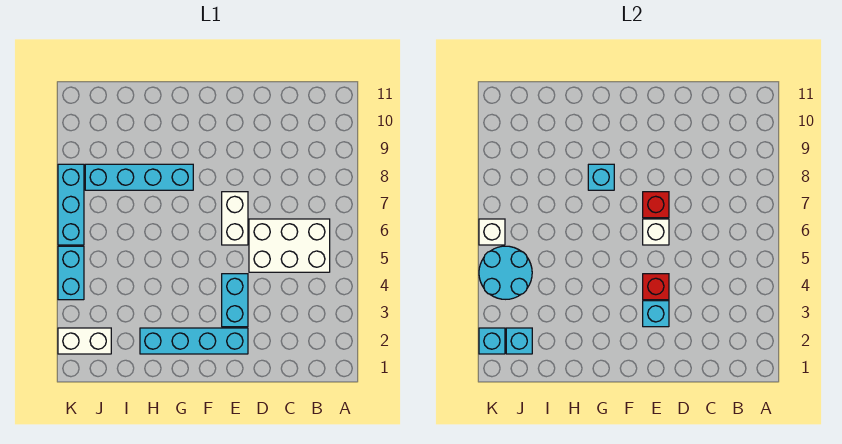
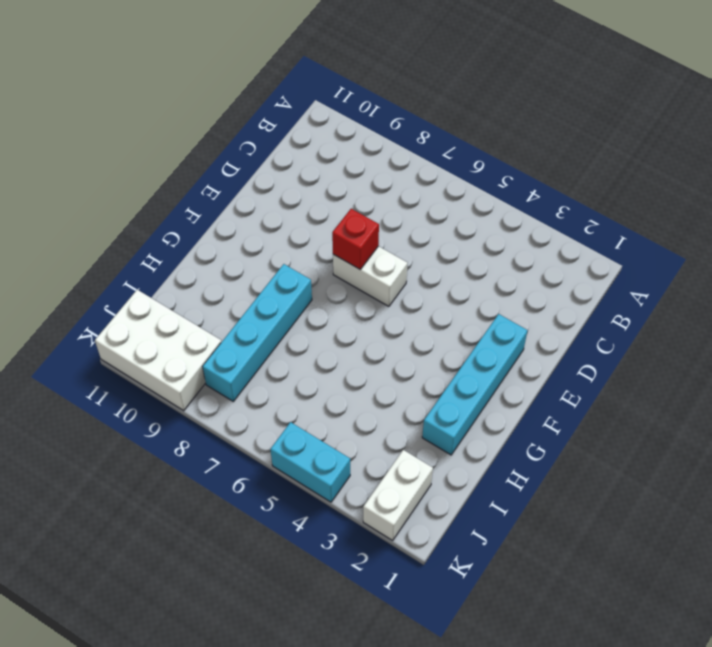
white brick J9:K11 level 1 -> white brick B5:D6 level 1
none -> cyan brick E3:E4 level 1
none -> cyan brick K6:K8 level 1
none -> cyan brick E3 level 2

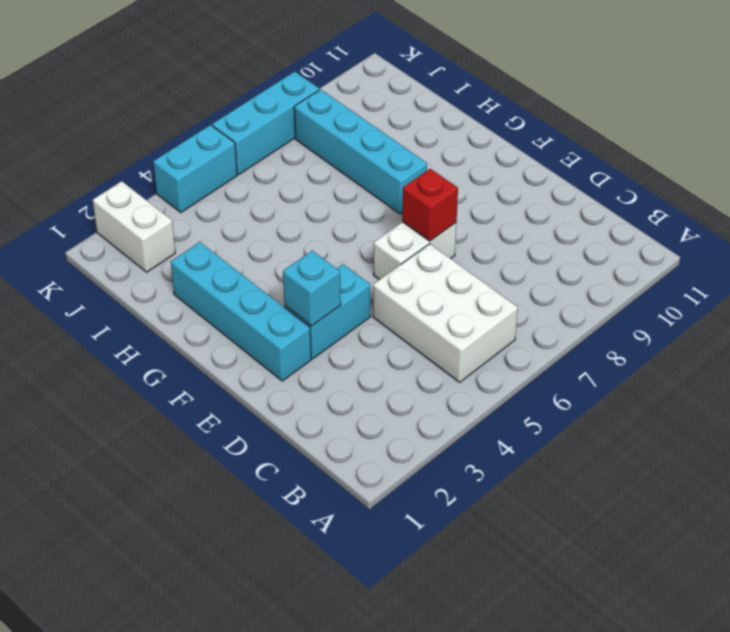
none -> red brick E4 level 2
none -> white brick E6 level 2
none -> cyan brick G8 level 2

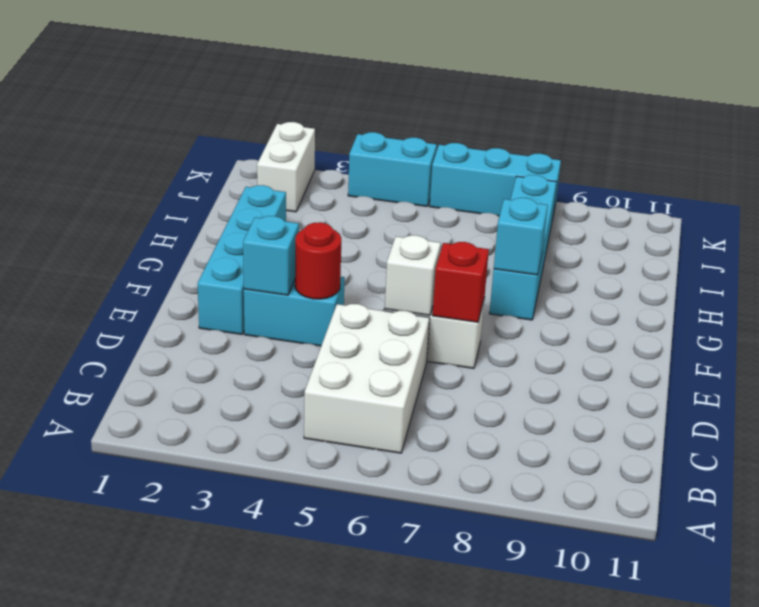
red round brick E4 level 2 -> red brick E4 level 2
none -> cyan brick J2 level 2
none -> cyan round brick J4:K5 level 2
none -> cyan brick K2 level 2

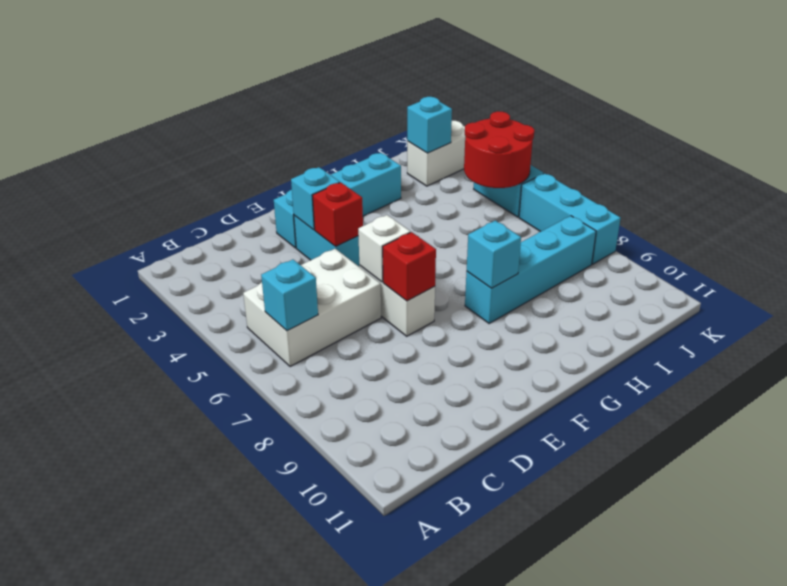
cyan brick B6 level 2 -> cyan brick K2 level 2
red round brick J4:K5 level 2 -> cyan round brick J4:K5 level 2
none -> white brick K6 level 2

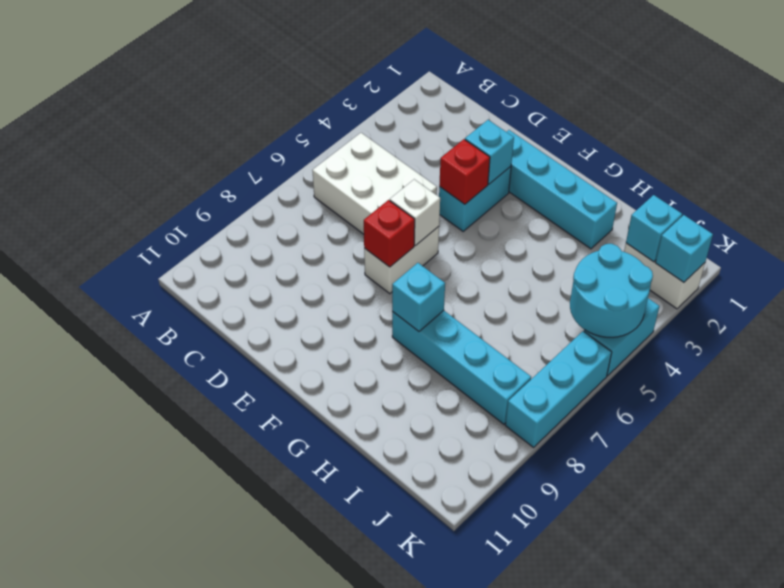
none -> white brick K6 level 2

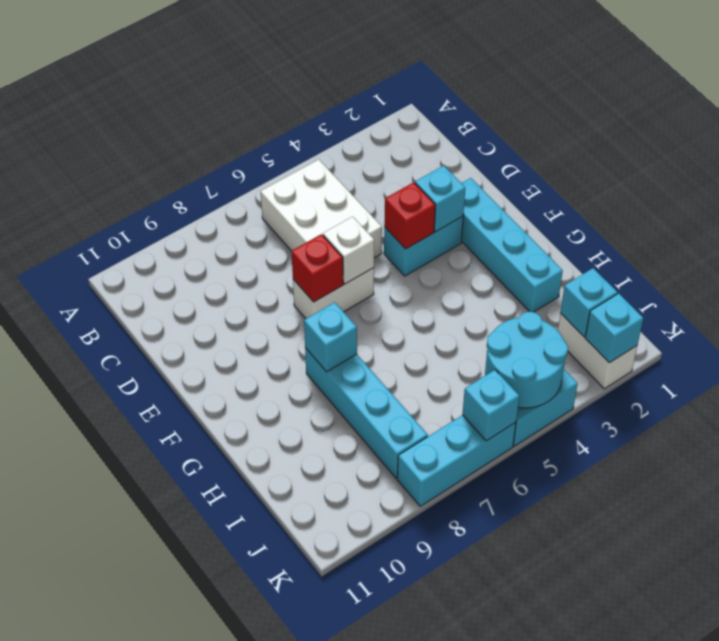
cyan brick K6 level 2 -> white brick K6 level 2

